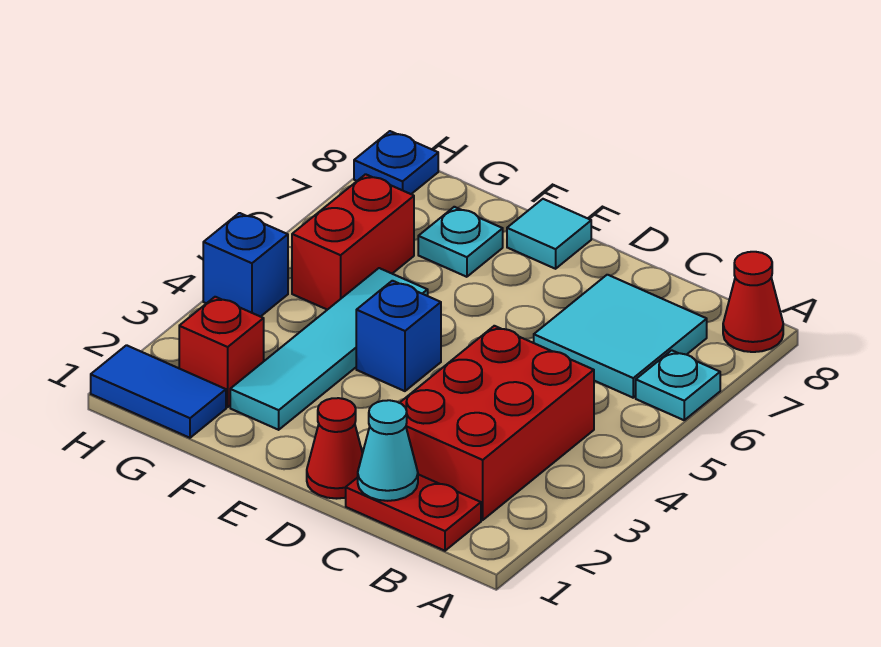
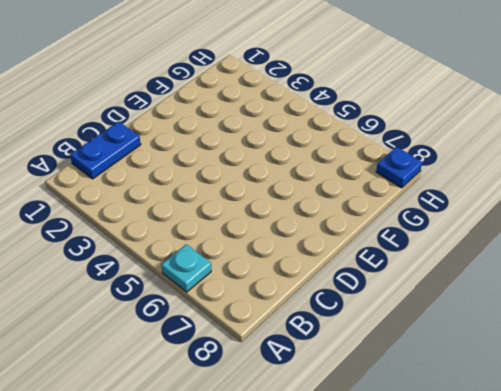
blue plate B1:C1 level 1 -> red plate B1:C1 level 1
none -> red cone A8 level 1
none -> red brick B2:C4 level 1
none -> cyan tile B6:C7 level 1

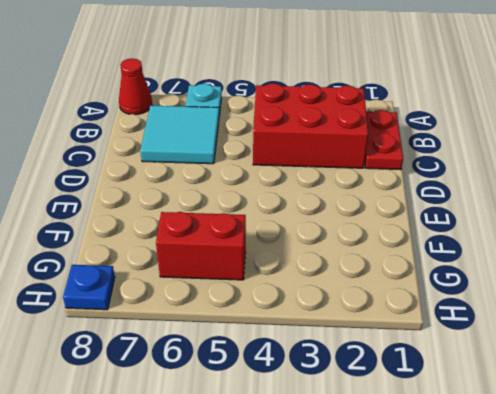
none -> red cone D1 level 1
none -> blue brick E4 level 1
none -> cyan tile E8 level 1

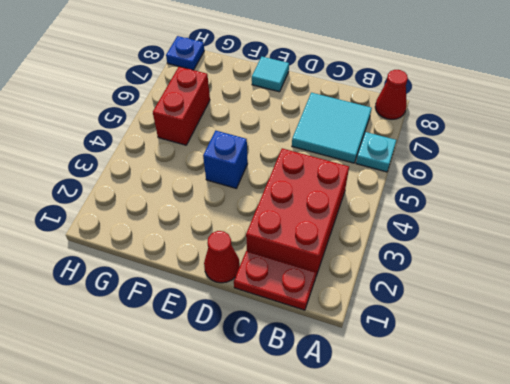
none -> cyan tile F2:F5 level 1
none -> cyan plate F7 level 1
none -> blue tile G1:H1 level 1

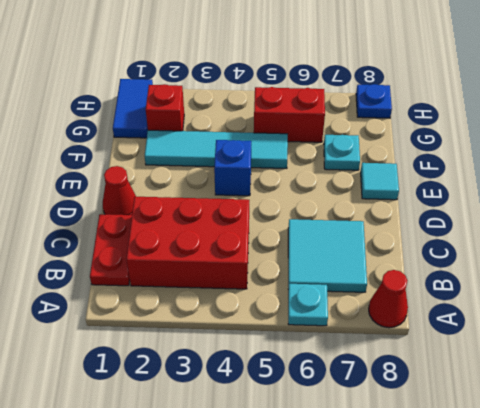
none -> blue brick H4 level 1
none -> cyan cone C1 level 2

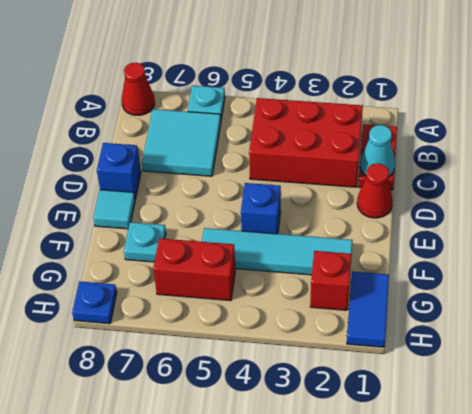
blue brick D8 level 1 -> blue brick H4 level 1

